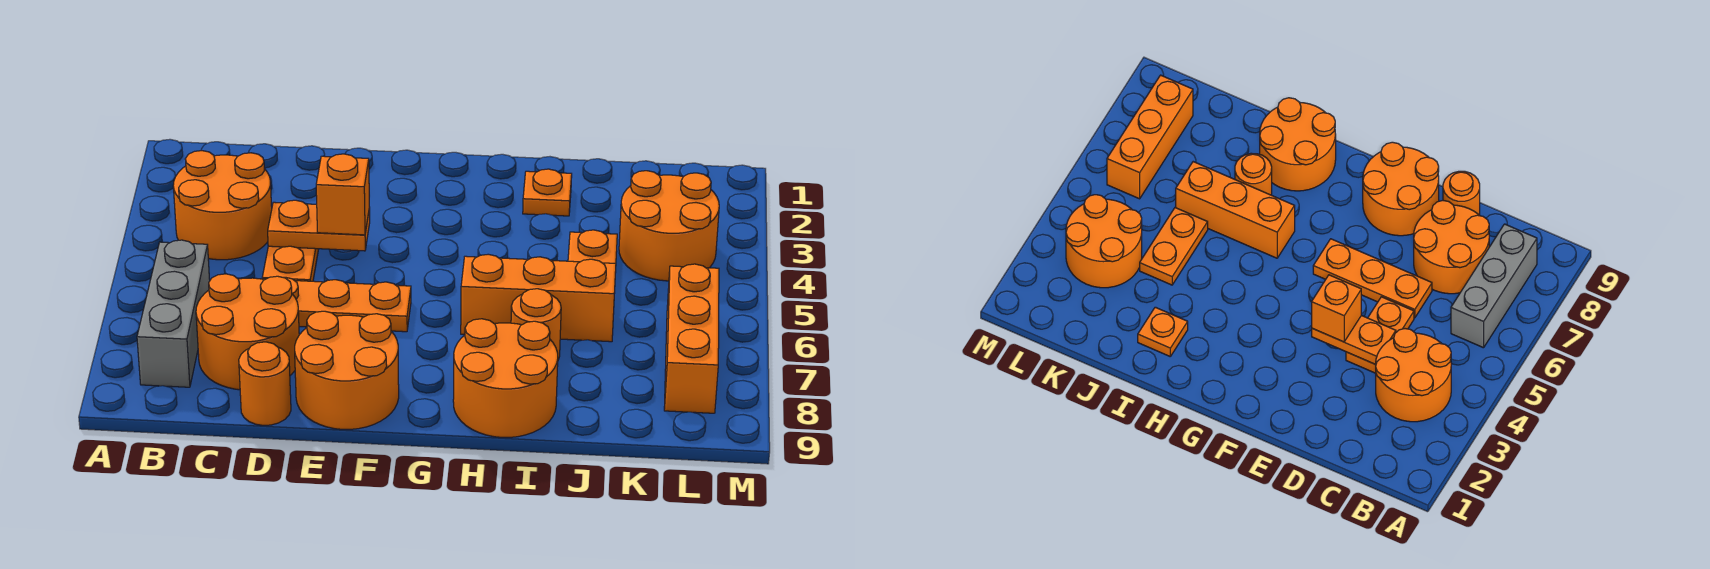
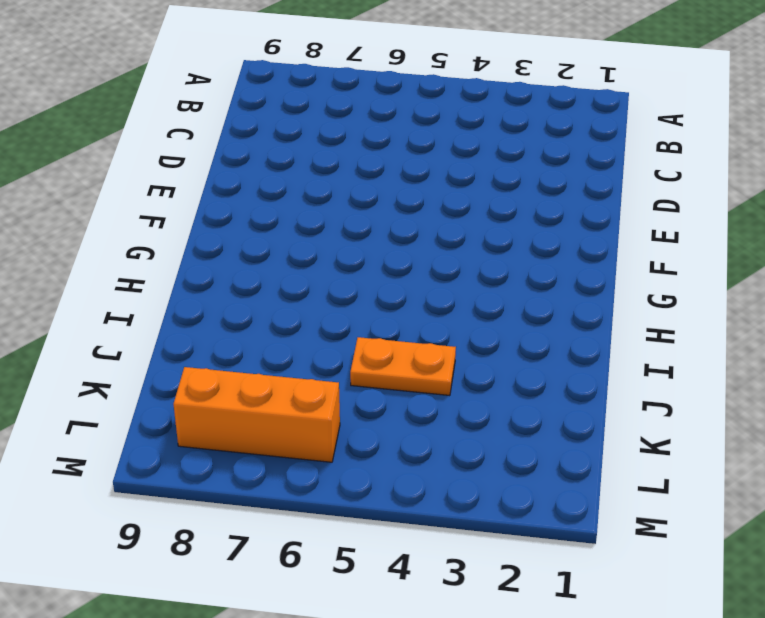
none -> orange round brick B3:C4 level 1
none -> grey brick B6:B8 level 1
none -> orange round brick C7:D8 level 1

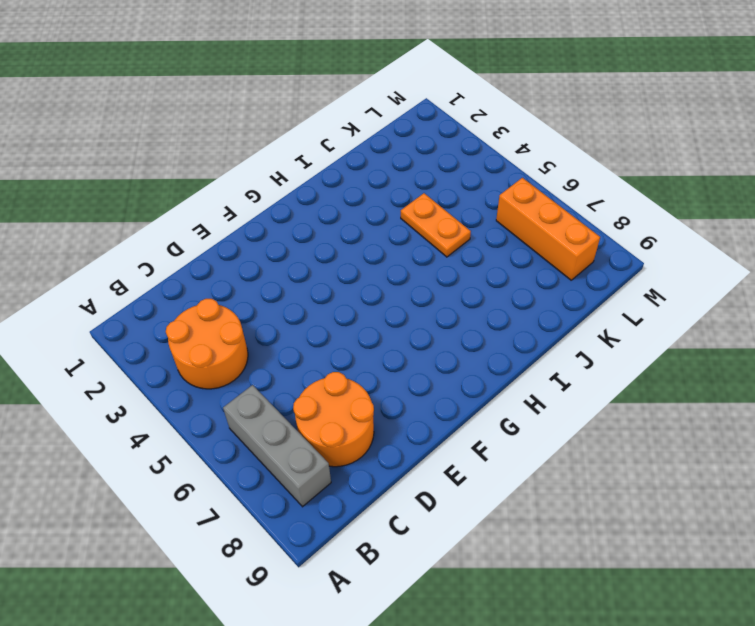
none -> orange plate D4:D5 level 1
none -> orange plate D6:F6 level 1
none -> orange round brick D9 level 1

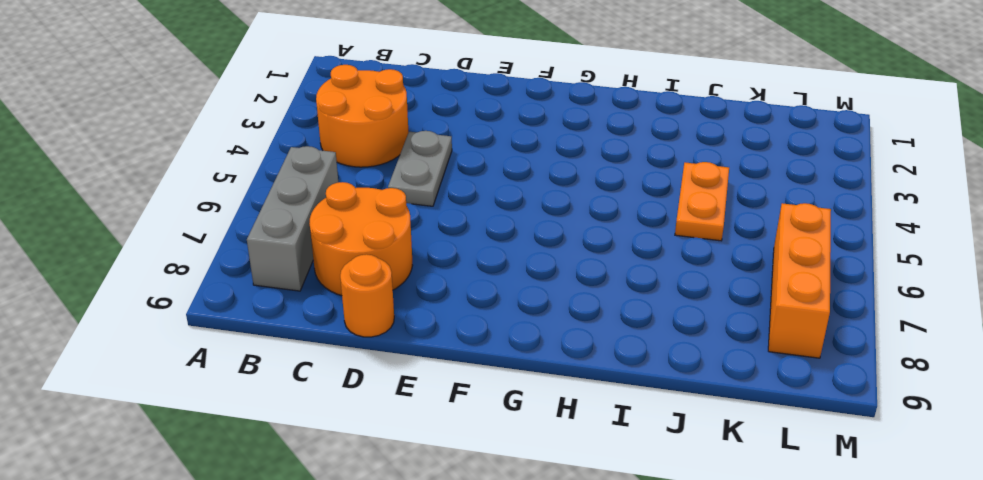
grey plate D4:D5 level 1 -> orange plate D4:D5 level 1
none -> orange plate D6:F6 level 1
none -> orange round brick E8:F9 level 1
none -> orange brick H6:J6 level 1

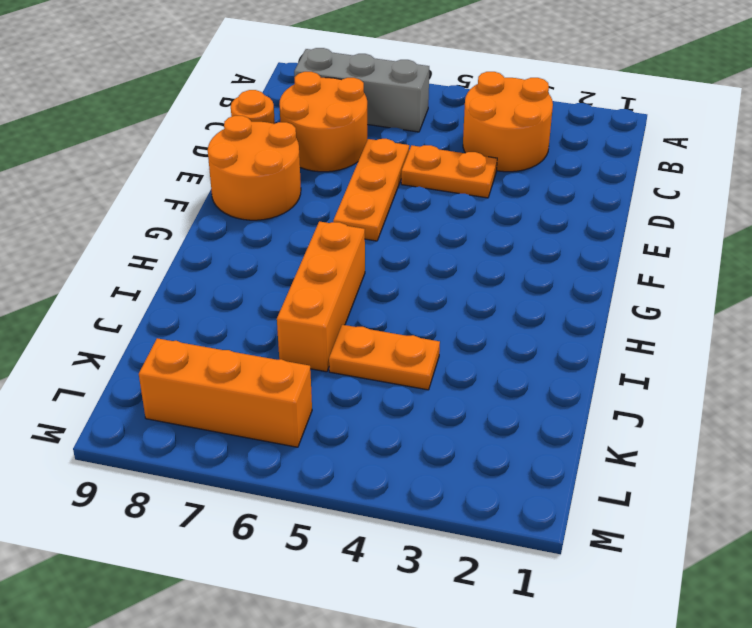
none -> orange round brick H8:I9 level 1
none -> orange plate I2 level 1
none -> orange round brick I7 level 1

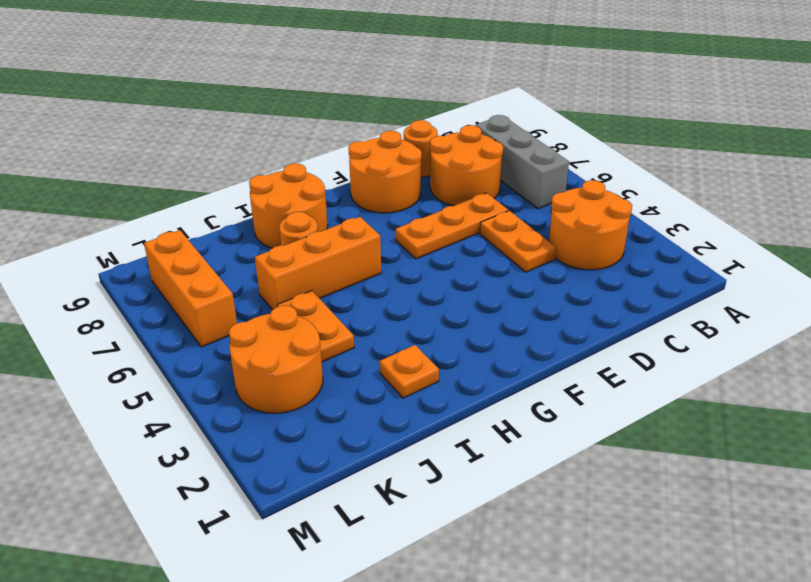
none -> orange plate D4:E4 level 2
none -> orange brick E4 level 3

